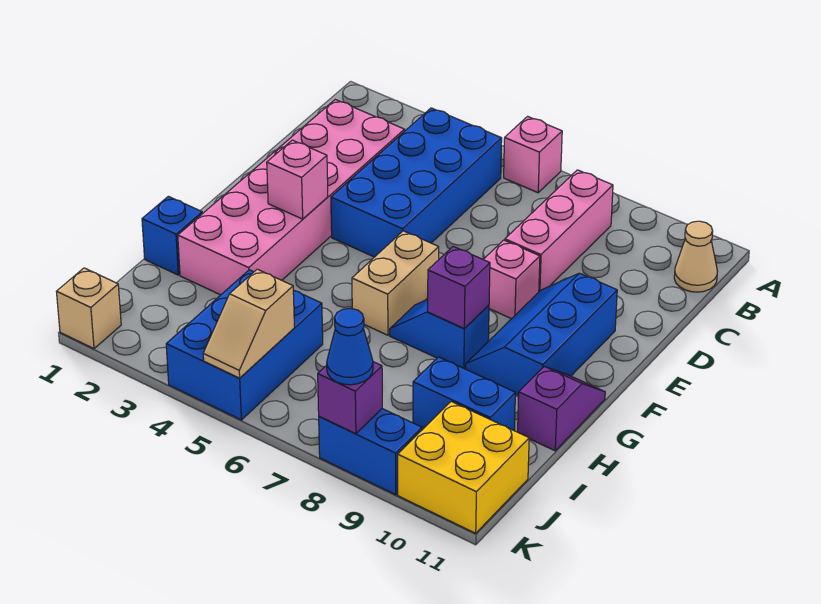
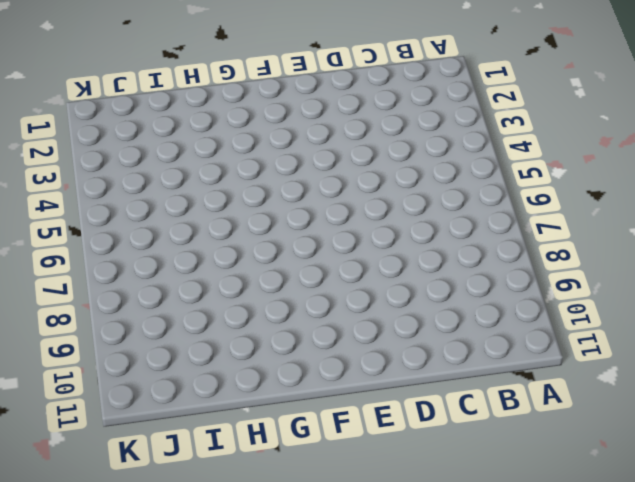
none -> pink brick A6 level 1
none -> blue brick B4:E5 level 1
none -> pink brick B8:D8 level 1

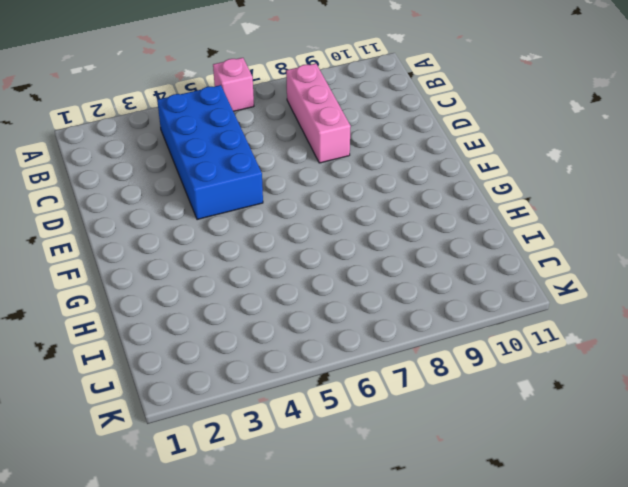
none -> tan cone B11 level 1
none -> pink brick C2:H3 level 1
none -> pink brick E8 level 1

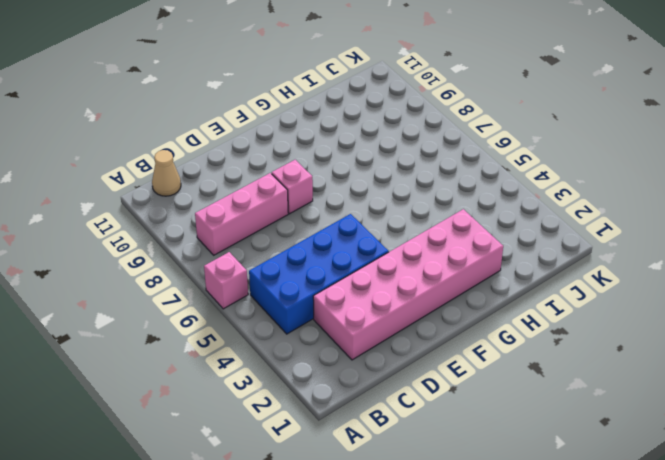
none -> blue slope E9:G10 level 1 top 10
none -> tan brick F6:G6 level 1
none -> blue slope G7:G8 level 1 top 8

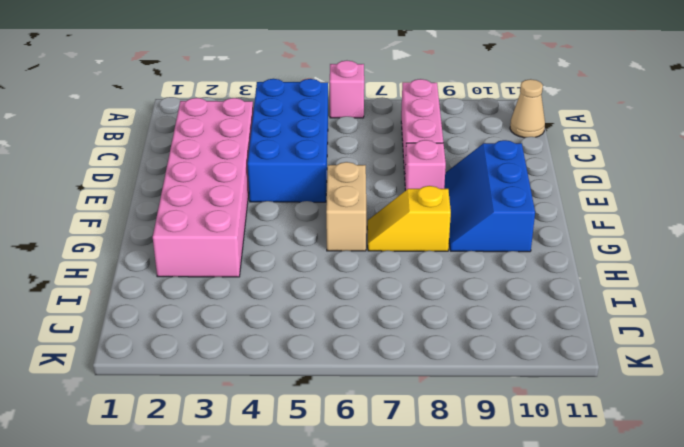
yellow slope G7:G8 level 1 top 8 -> blue slope G7:G8 level 1 top 8
none -> purple slope G11:H11 level 1 top H
none -> blue brick H1 level 1
none -> blue brick I4:K5 level 1

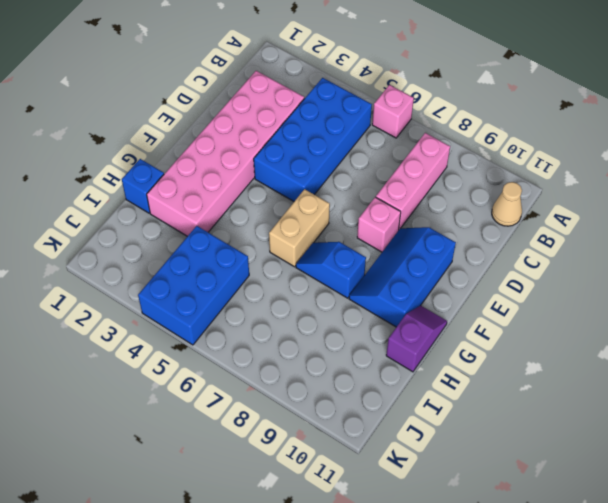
none -> blue brick I9:I10 level 1
none -> yellow brick J10:K11 level 1
none -> tan brick K1 level 1

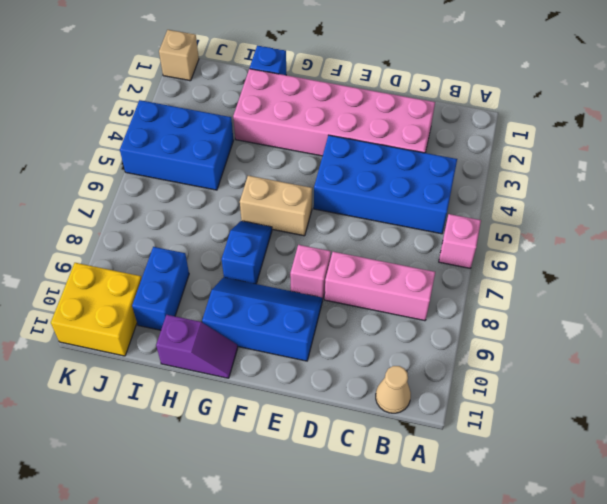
none -> blue brick K8:K9 level 1
none -> pink brick F3 level 2
none -> purple brick G8 level 2

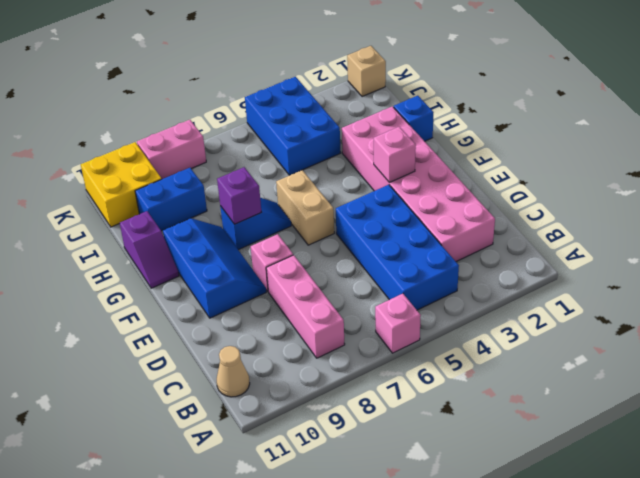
pink brick K8:K9 level 1 -> blue brick K8:K9 level 1
none -> tan slope J5:K5 level 2 top J
none -> purple brick K8 level 2
none -> blue cone K8 level 3

